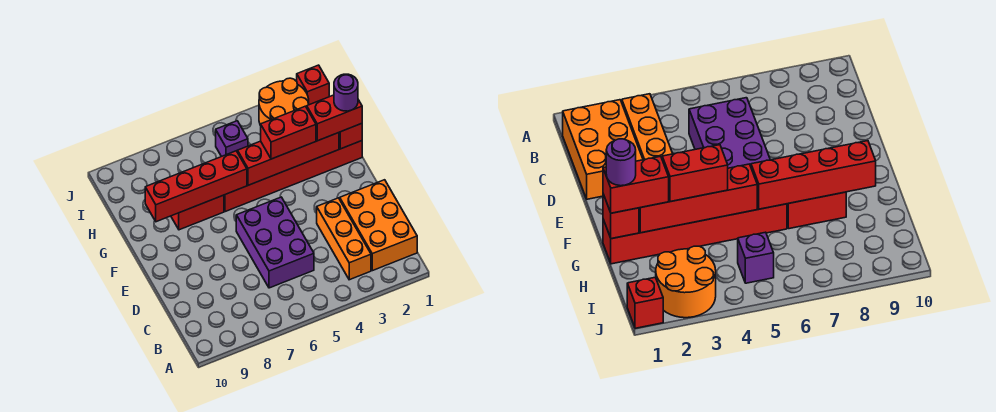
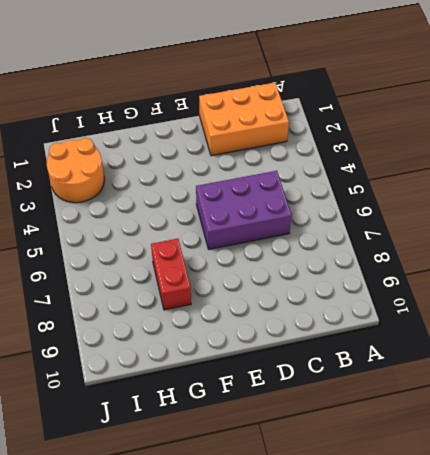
none -> orange brick B3:D3 level 1
none -> red brick G1:G6 level 1
none -> purple brick I5 level 1

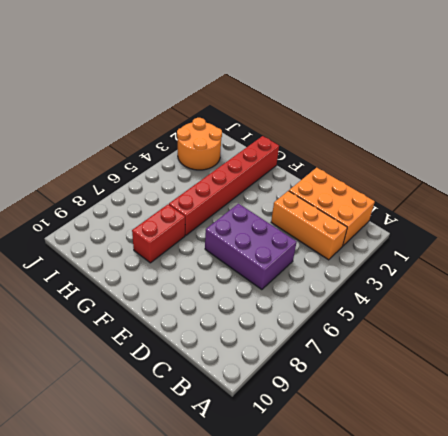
none -> purple brick I5 level 1
none -> red brick J1 level 1
none -> red brick G1 level 2

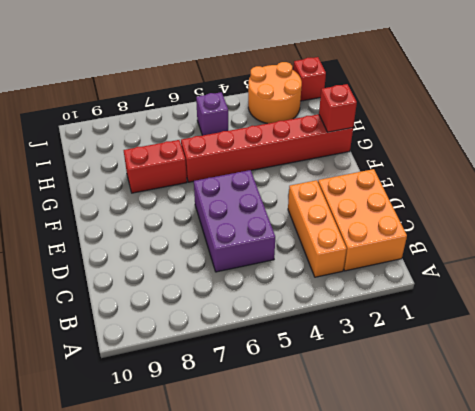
none -> red brick G2:G5 level 2
none -> red brick G6:G9 level 2
none -> red brick G1:G2 level 3

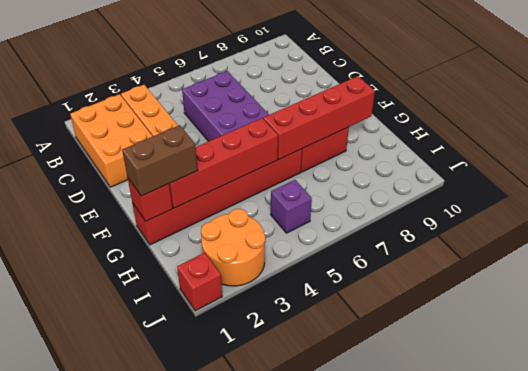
brown brick G1:G2 level 3 -> red brick G1:G2 level 3
none -> red brick G3:G4 level 3
none -> purple round brick G1 level 4

